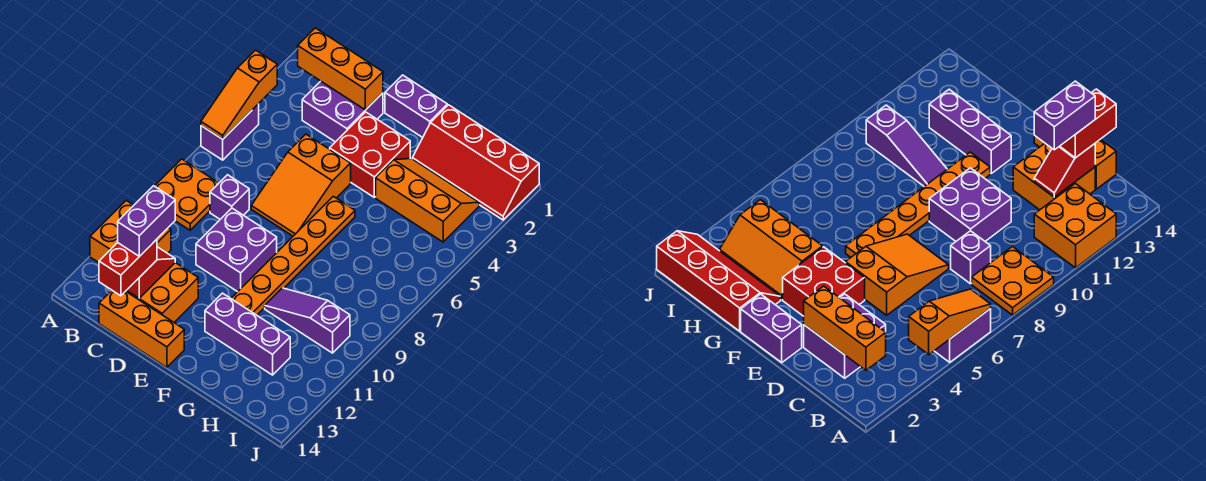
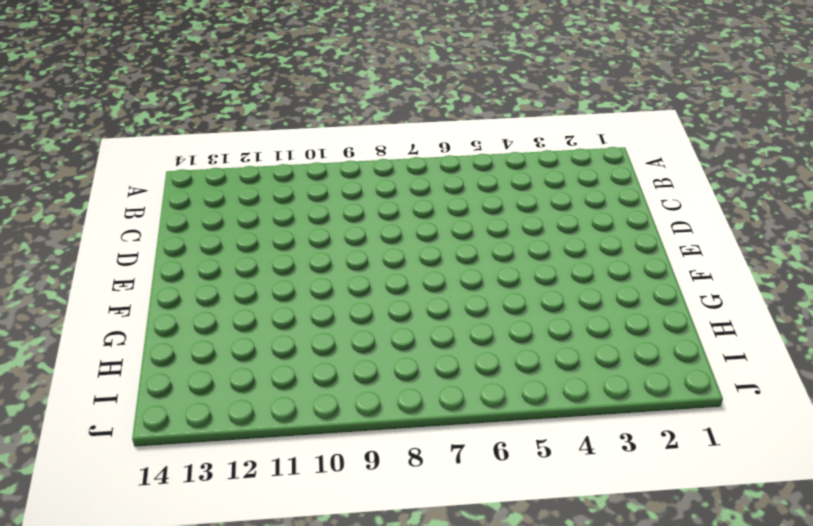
none -> purple brick A5:A6 level 1
none -> orange plate A8:B9 level 1
none -> orange brick A11:B12 level 1

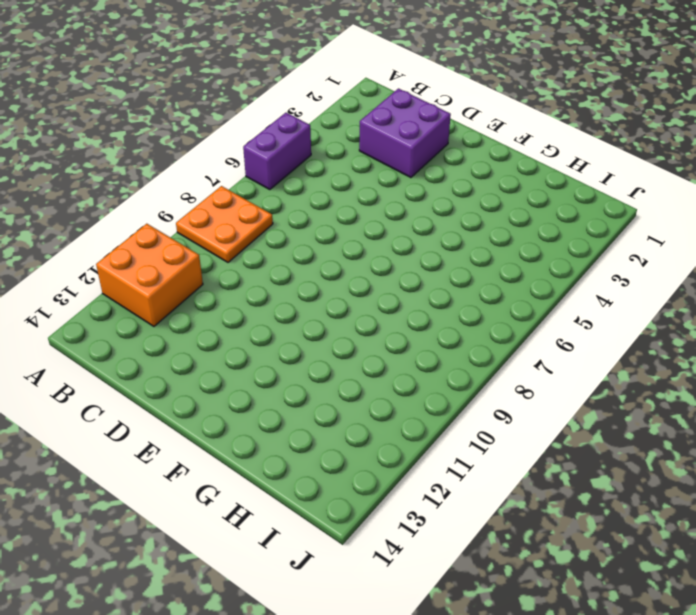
none -> purple brick C8 level 1
none -> orange brick C12:D13 level 1
none -> orange brick C14:E14 level 1

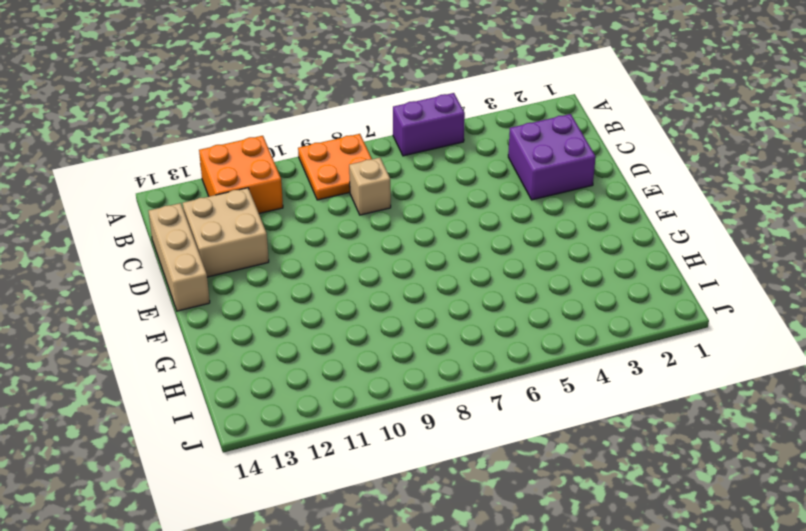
tan brick C8 level 1 -> purple brick C8 level 1
tan brick C12:D13 level 1 -> orange brick C12:D13 level 1
tan brick C14:E14 level 1 -> orange brick C14:E14 level 1
none -> orange slope D5:E7 level 1 top 5
none -> purple brick D9:E10 level 1
none -> purple brick E1:F1 level 1

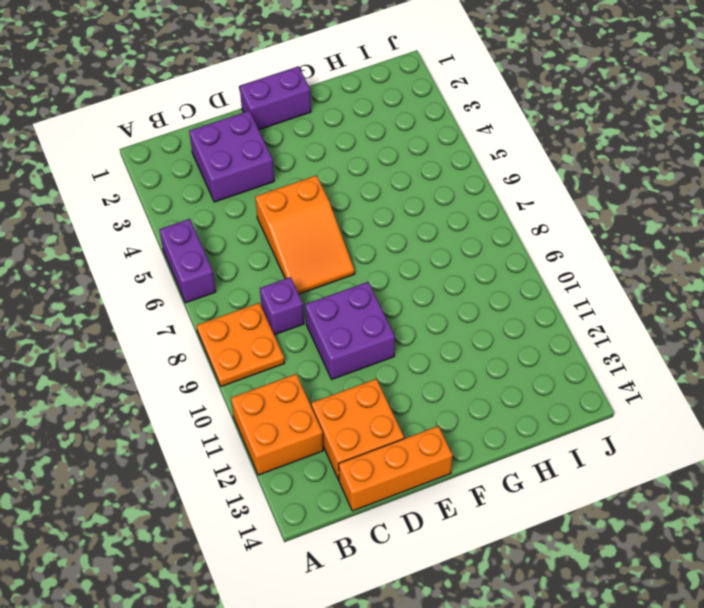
none -> red brick E3:F4 level 1
none -> orange plate F6:F11 level 1
none -> purple brick F12:H12 level 1

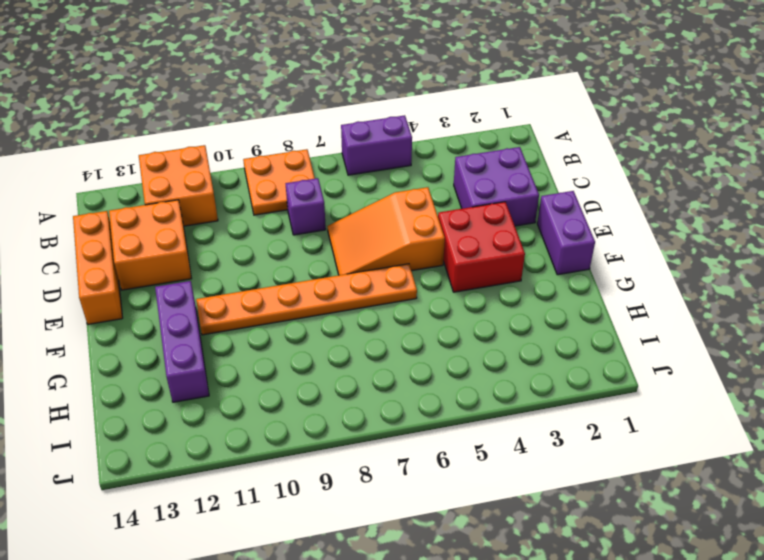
none -> purple brick D9:E10 level 1
none -> red slope G1:J2 level 1 top 1
none -> orange slope G3:I4 level 1 top 4

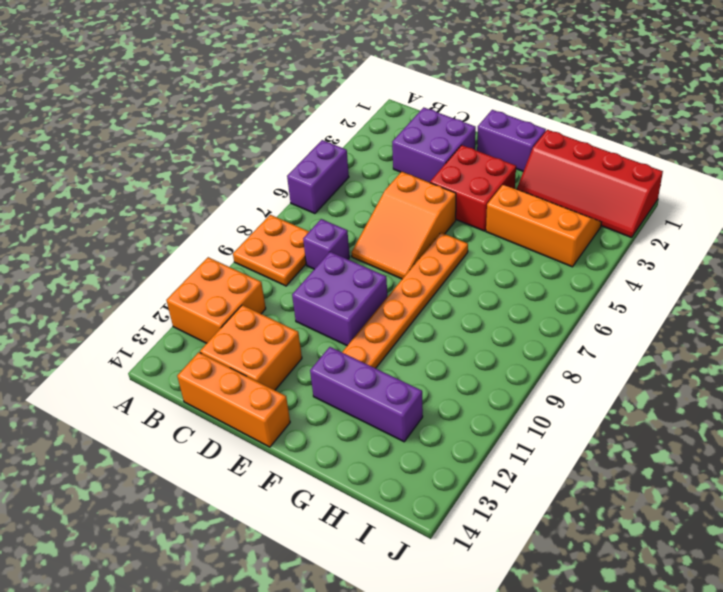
none -> purple slope G10:I10 level 1 top I
none -> orange slope A4:A6 level 2 top 4
none -> orange brick B2:D2 level 2

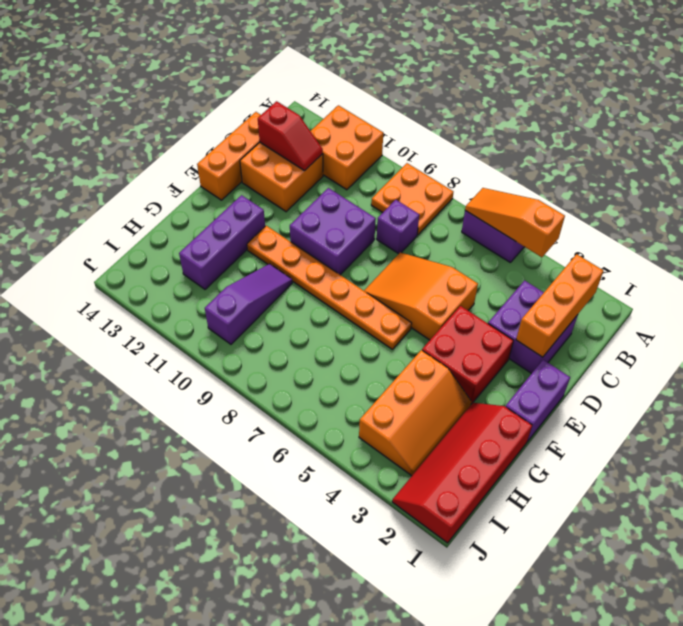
none -> red brick C13:C14 level 3
none -> purple brick C12:C13 level 4

